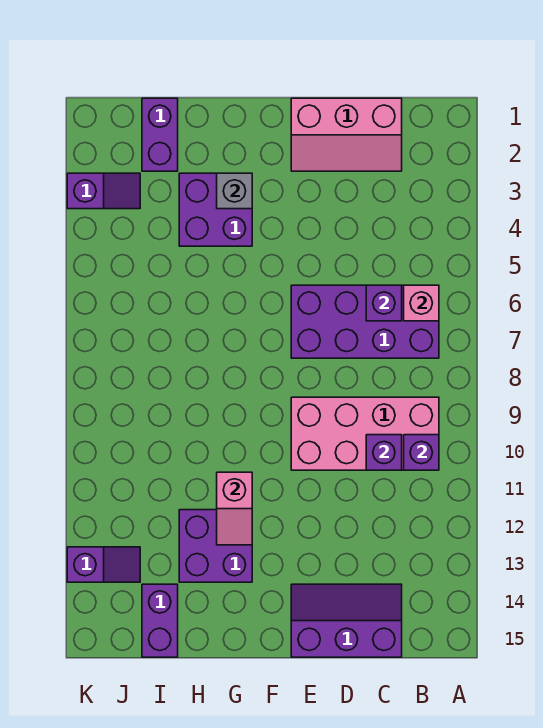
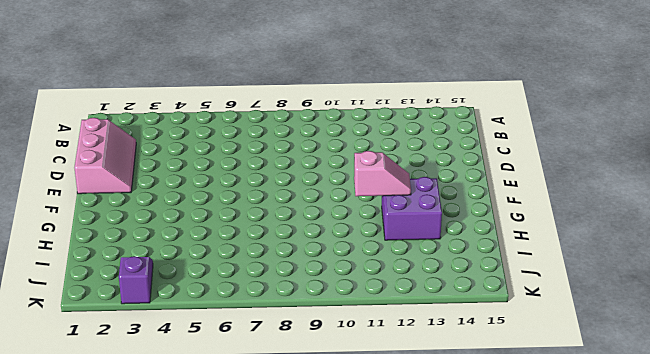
none -> purple brick B6:E7 level 1
none -> pink brick B9:E10 level 1
none -> purple slope C14:E15 level 1 top 15

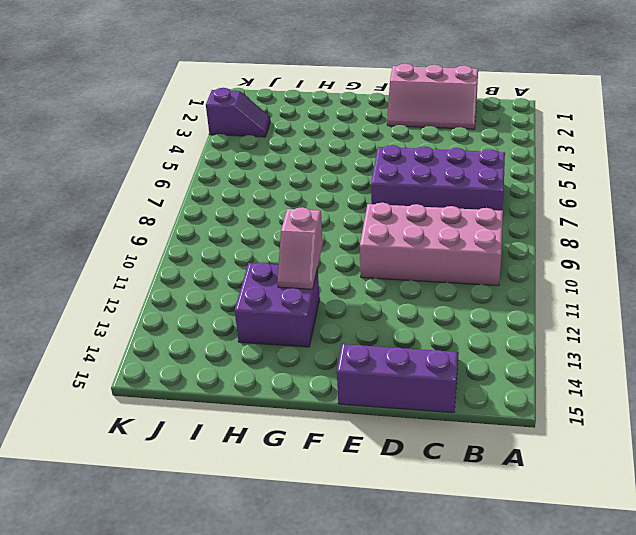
none -> purple brick G3:H4 level 1
none -> purple brick I1:I2 level 1
none -> purple brick I14:I15 level 1

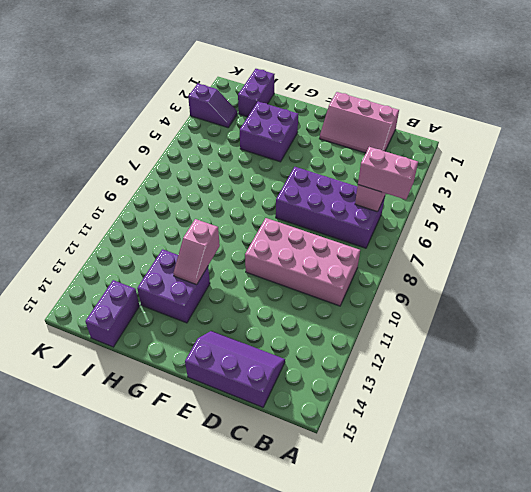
pink brick A6:B6 level 3 -> none
none -> purple slope J13:K13 level 1 top K
none -> purple brick B10 level 2
none -> purple brick C6 level 2

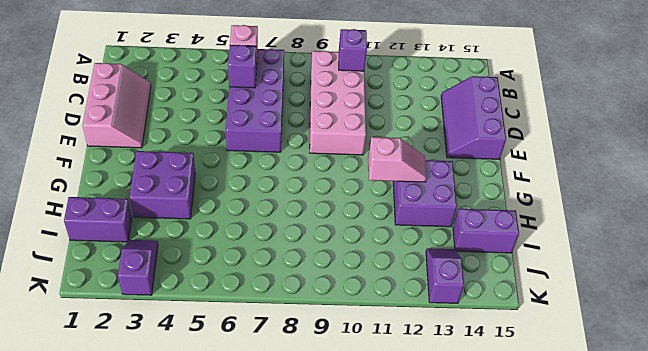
none -> purple brick C10 level 2
none -> grey brick G3 level 2

